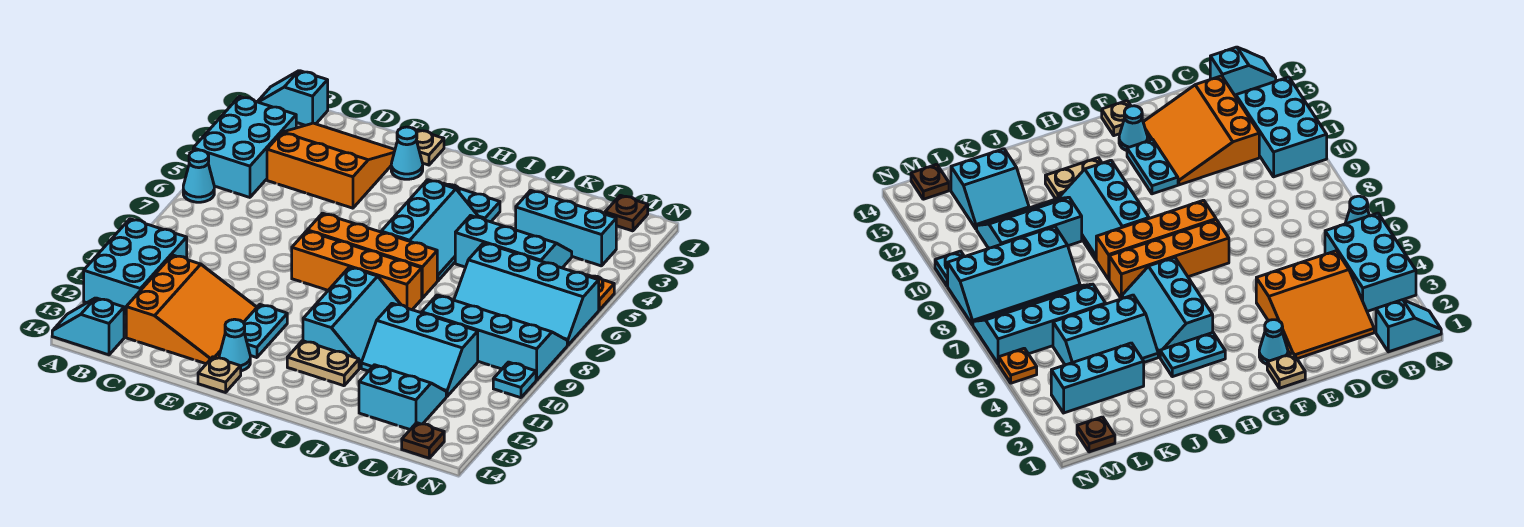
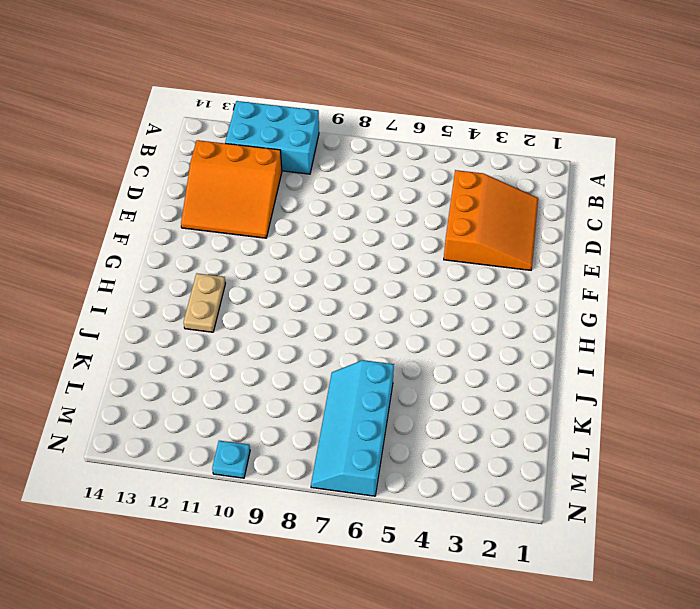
none -> cyan slope A1:B1 level 1 top B
none -> cyan brick A3:B5 level 1
none -> cyan cone A6 level 1

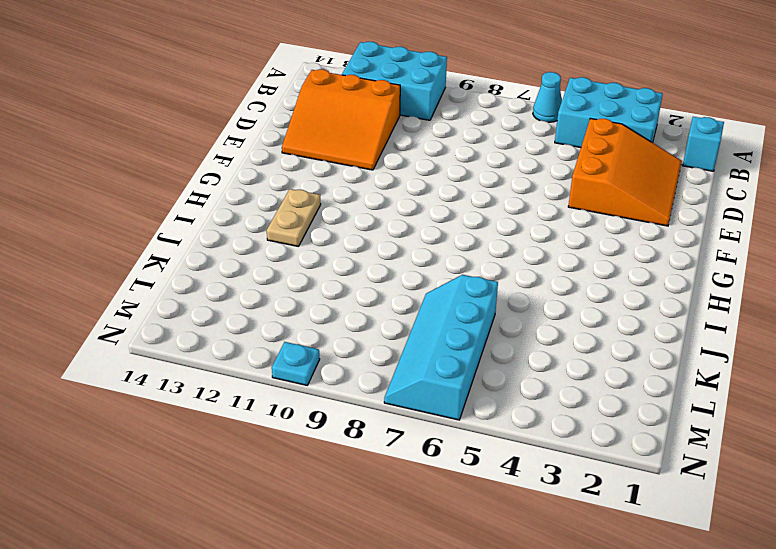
none -> cyan slope A14:B14 level 1 top B
none -> tan plate F1 level 1
none -> cyan cone F2 level 1

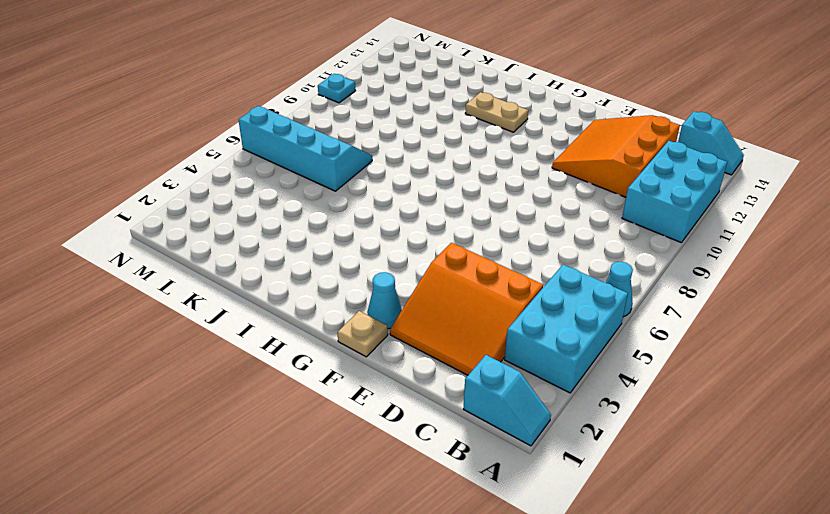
none -> orange brick F7:I7 level 1
none -> orange brick F8:I8 level 1
none -> cyan plate F11:F12 level 1

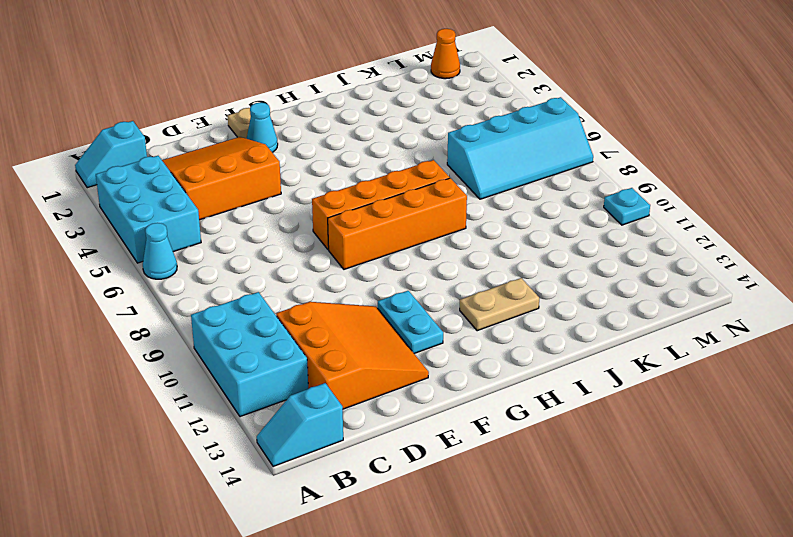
orange cone M1 level 1 -> brown plate M1 level 1
none -> cyan cone F13 level 1
none -> tan plate F14 level 1
none -> cyan plate H3:I3 level 1

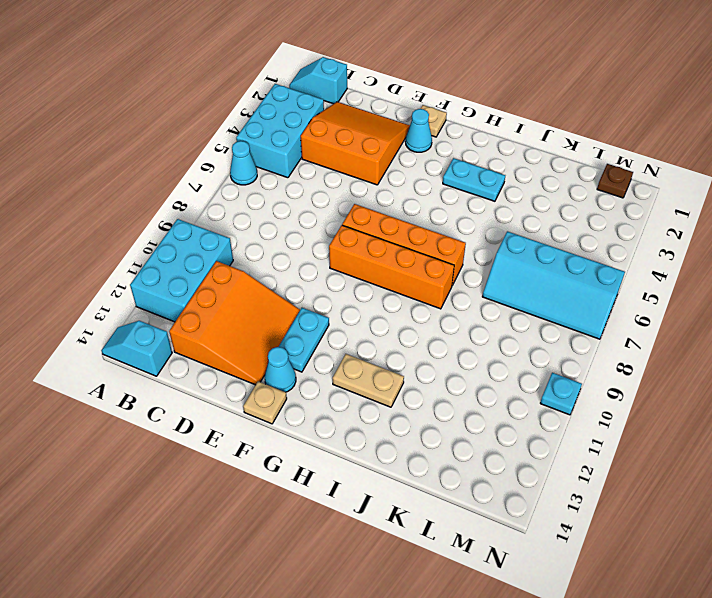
none -> cyan slope H4:I6 level 1 top H
none -> cyan slope H9:I11 level 1 top H
none -> cyan slope J4:L5 level 1 top 5

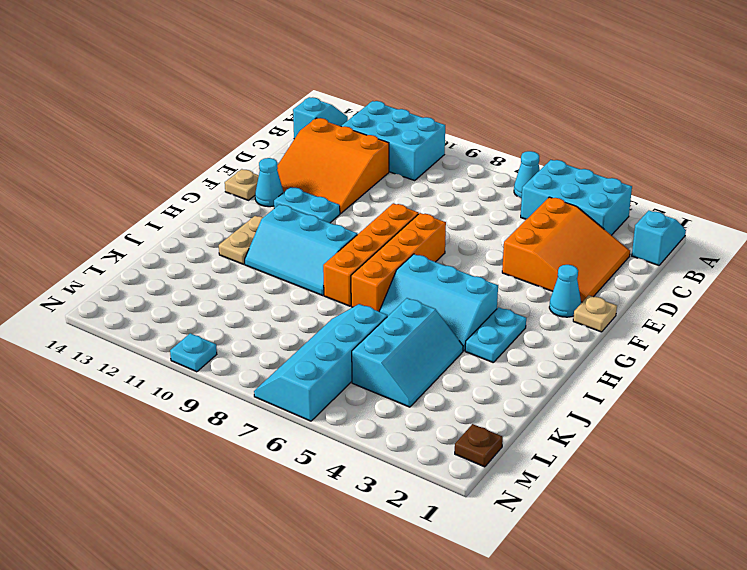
none -> cyan slope J10:L11 level 1 top 10
none -> cyan brick K3:M3 level 1
none -> cyan slope K8:N9 level 1 top 9

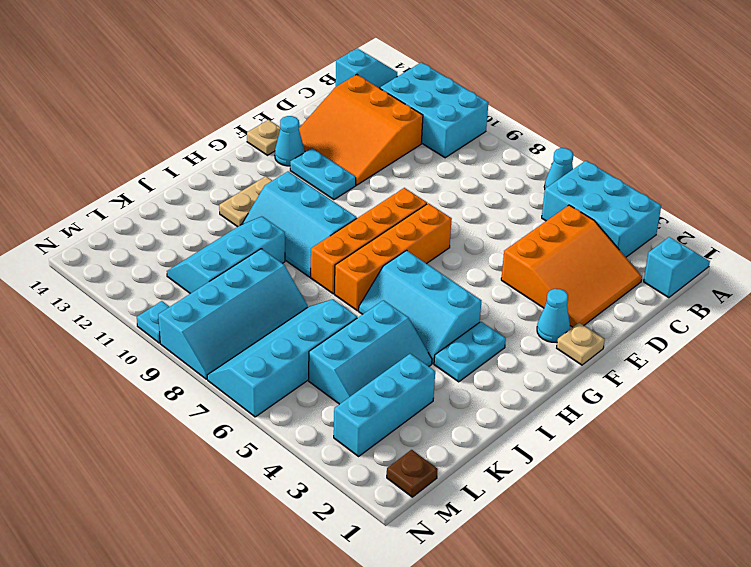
none -> cyan slope K12:L13 level 1 top 13
none -> brown plate M14 level 1
none -> orange plate N5 level 1

